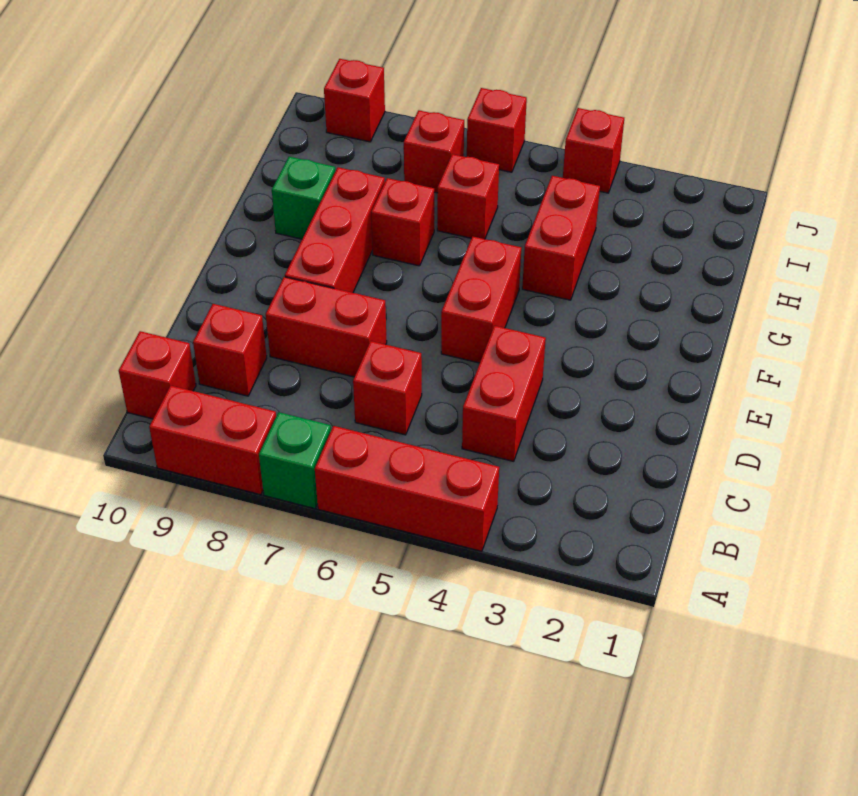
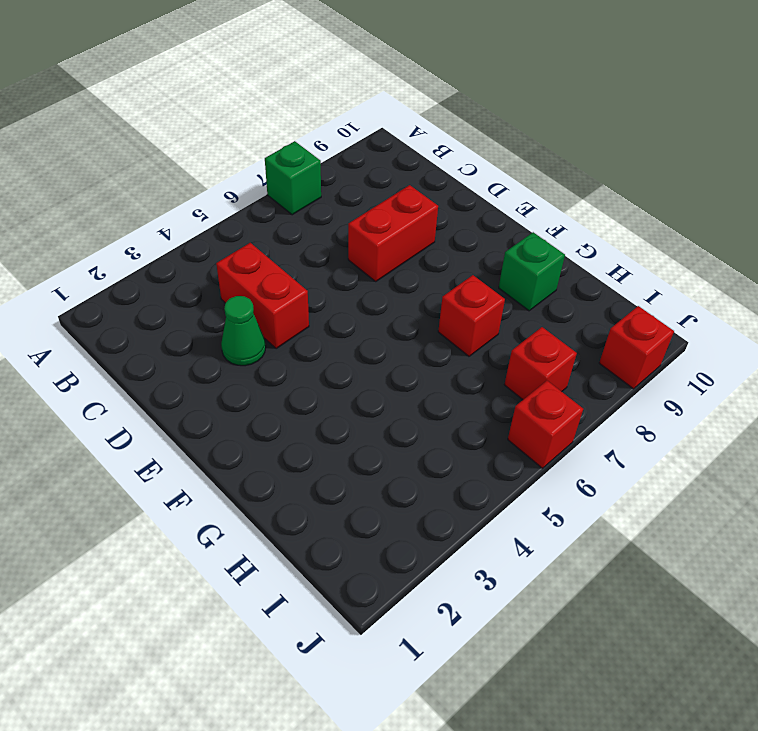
green cone D3 level 1 -> none
none -> red brick A4:A6 level 1
none -> red brick A8:A9 level 1
none -> red brick B10 level 1

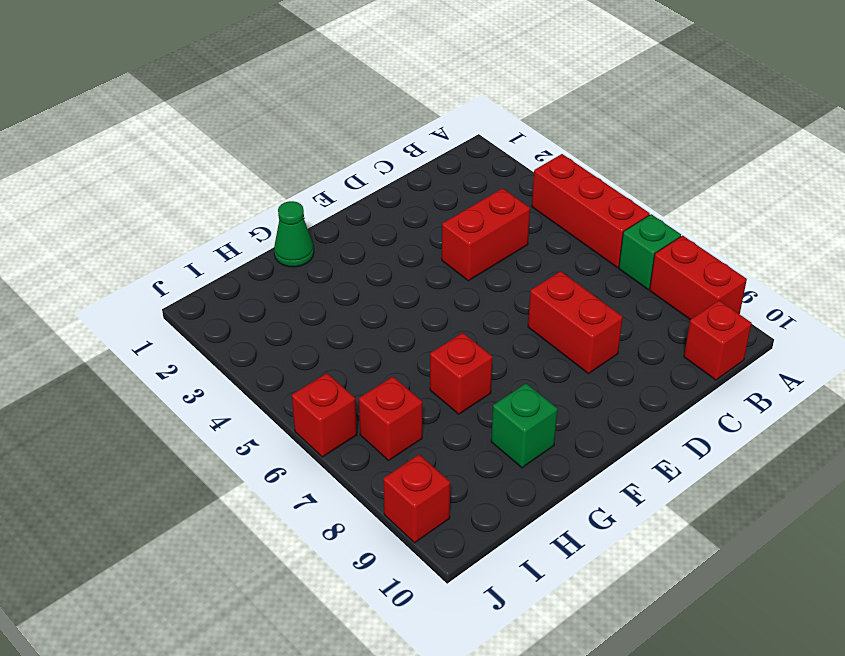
green cone G1 level 1 -> none
none -> red brick C6 level 1
none -> red brick C9 level 1
none -> red brick E5:F5 level 1

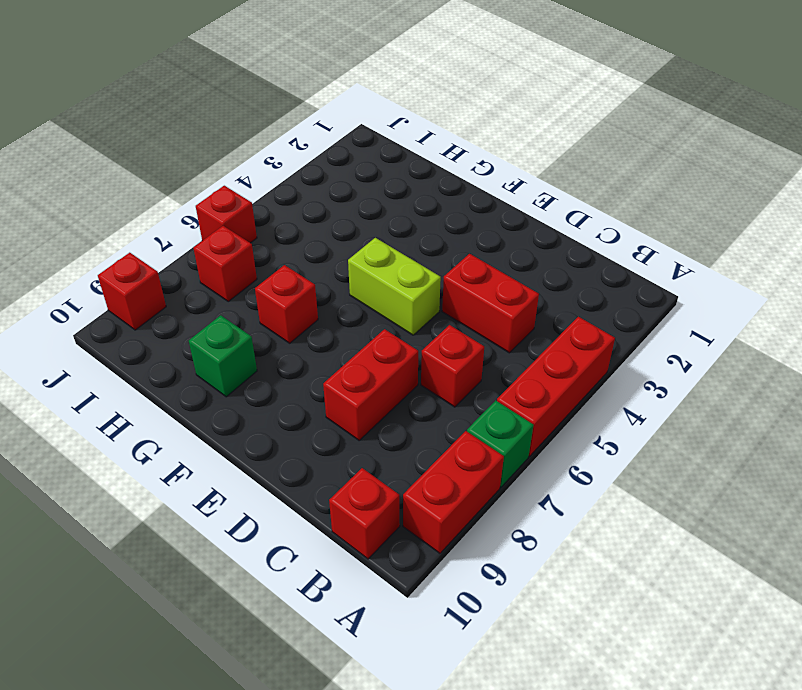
lime brick E5:F5 level 1 -> red brick E5:F5 level 1
none -> red brick C9 level 1
none -> red brick E8:G8 level 1
none -> red brick G4:H4 level 1

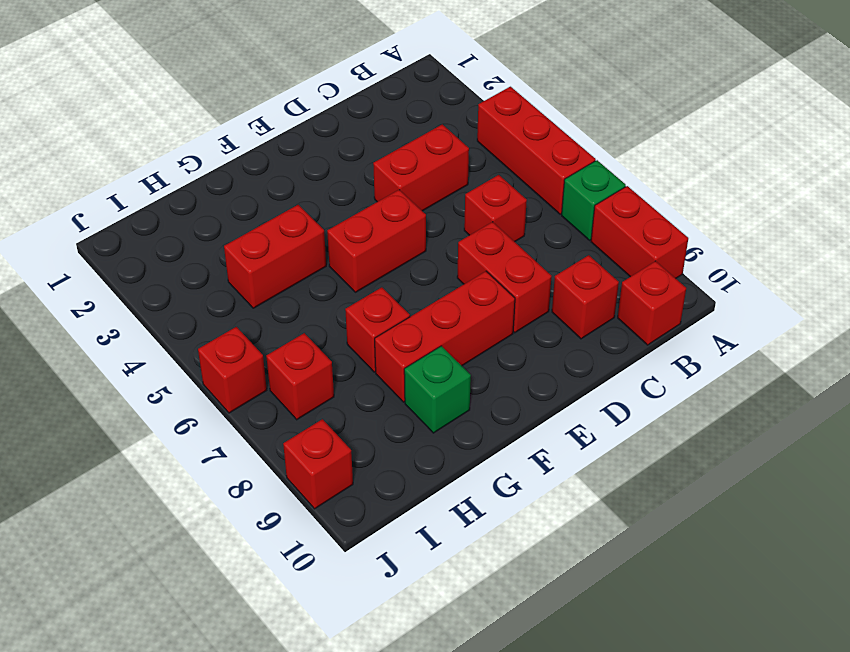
none -> red brick H6 level 1
none -> red brick J4 level 1

